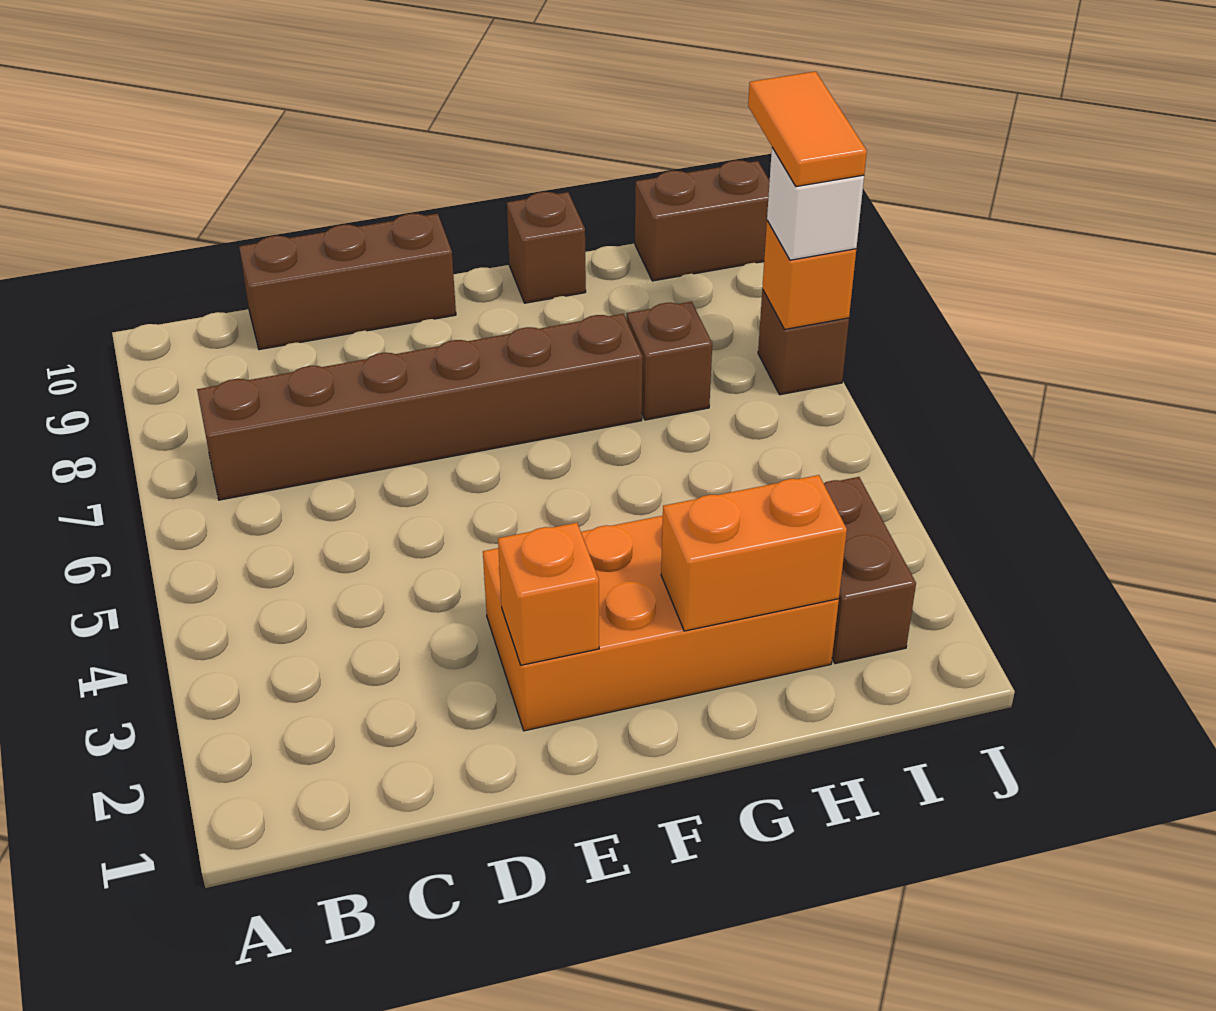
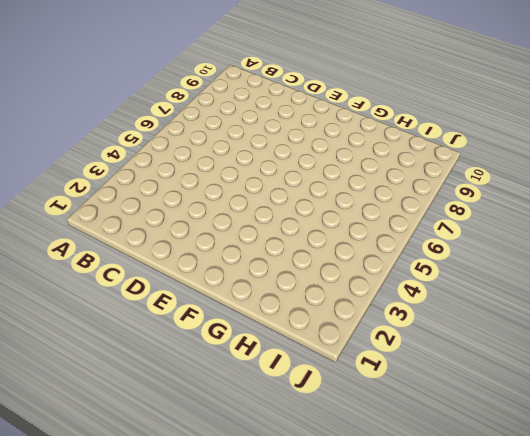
none -> brown brick B7:G7 level 1
none -> brown brick C10:E10 level 1
none -> orange brick E2:H3 level 1

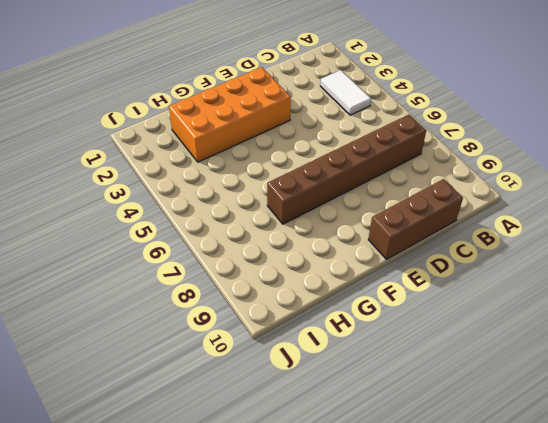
white tile B3:B4 level 1 -> none
none -> brown brick G10 level 1
none -> brown brick H7 level 1
none -> brown brick I2:I3 level 1

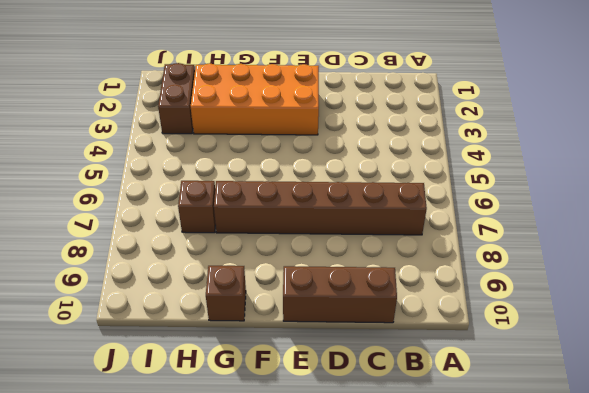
none -> brown brick I10:J10 level 1
none -> brown brick J7 level 1
none -> orange brick E2 level 2

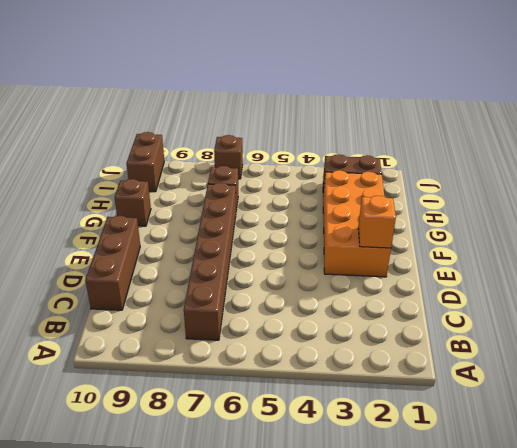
none -> orange brick G2:H2 level 2
none -> orange brick J7 level 2
none -> white brick J7 level 3

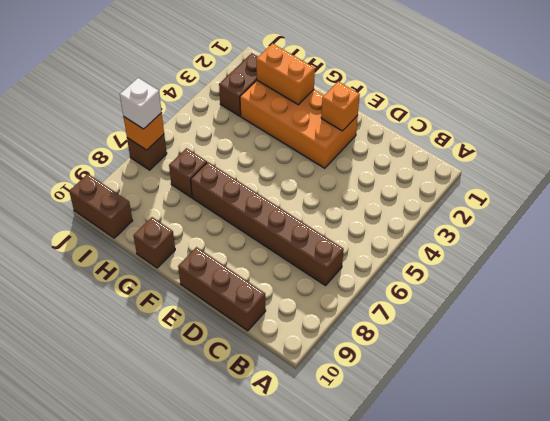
none -> orange tile J7:J8 level 4

